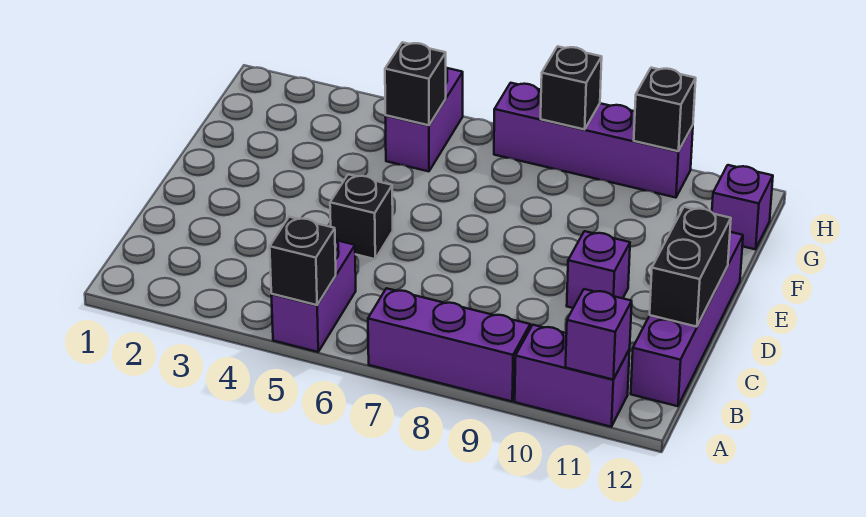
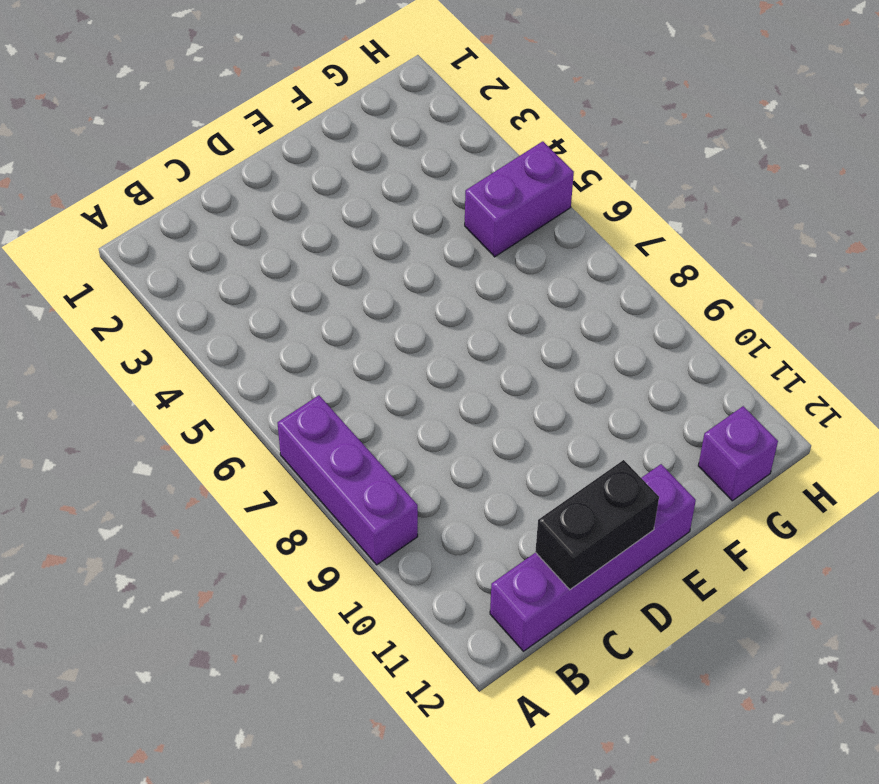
none -> purple brick A5:B5 level 1
none -> purple brick A10:A11 level 1
none -> black brick D5 level 1

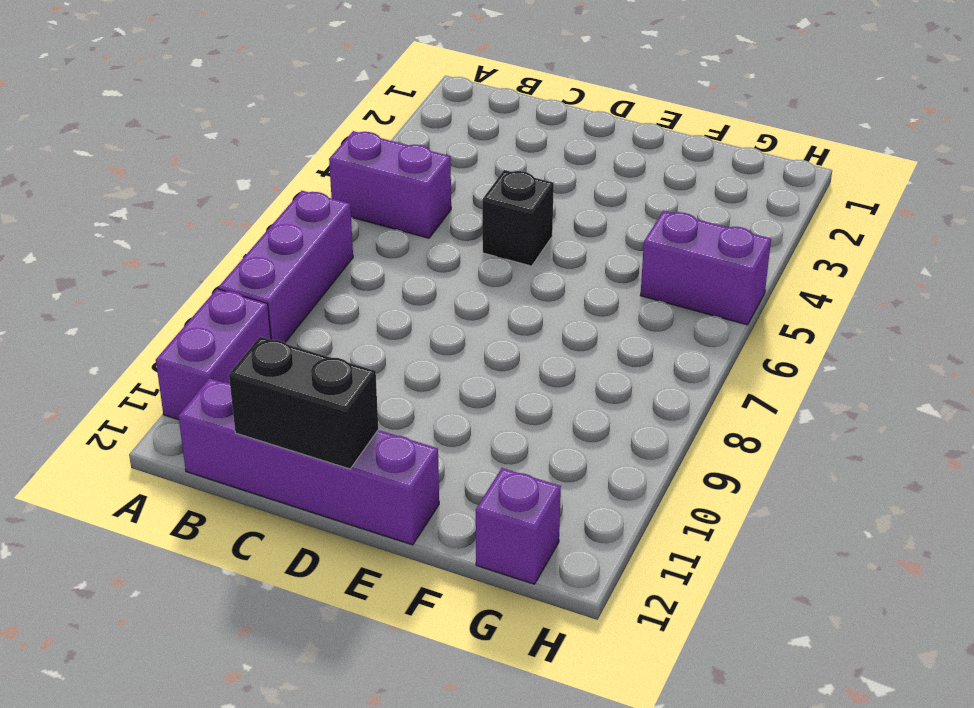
none -> purple brick D10 level 1
none -> purple brick H7:H10 level 1
none -> black brick A5 level 2

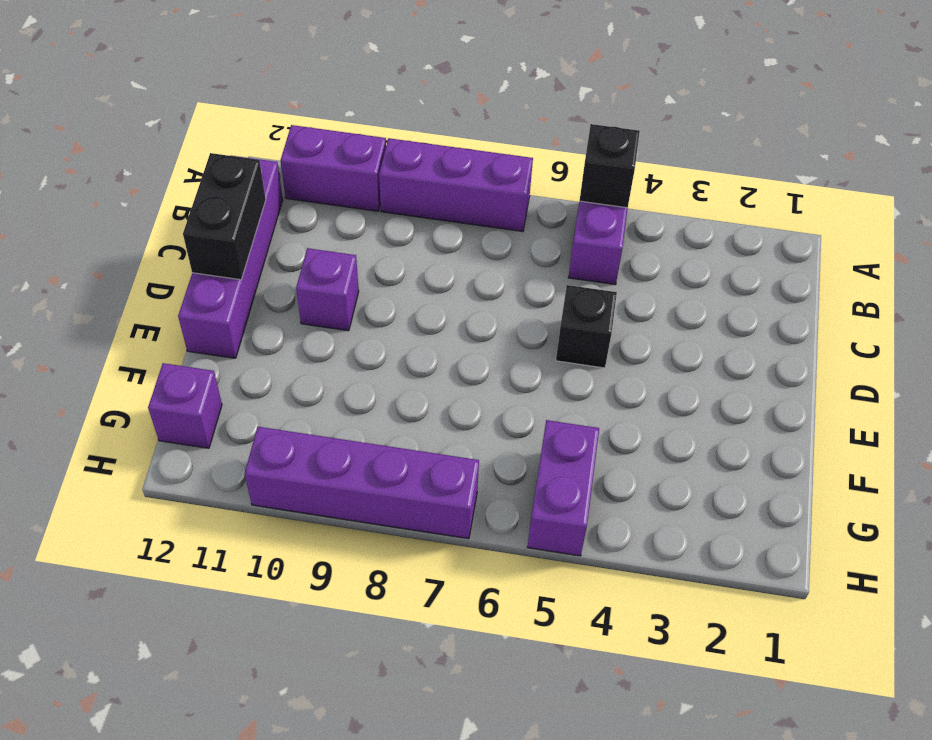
none -> purple brick A11 level 2
none -> black brick G5 level 2
none -> black brick H8 level 2

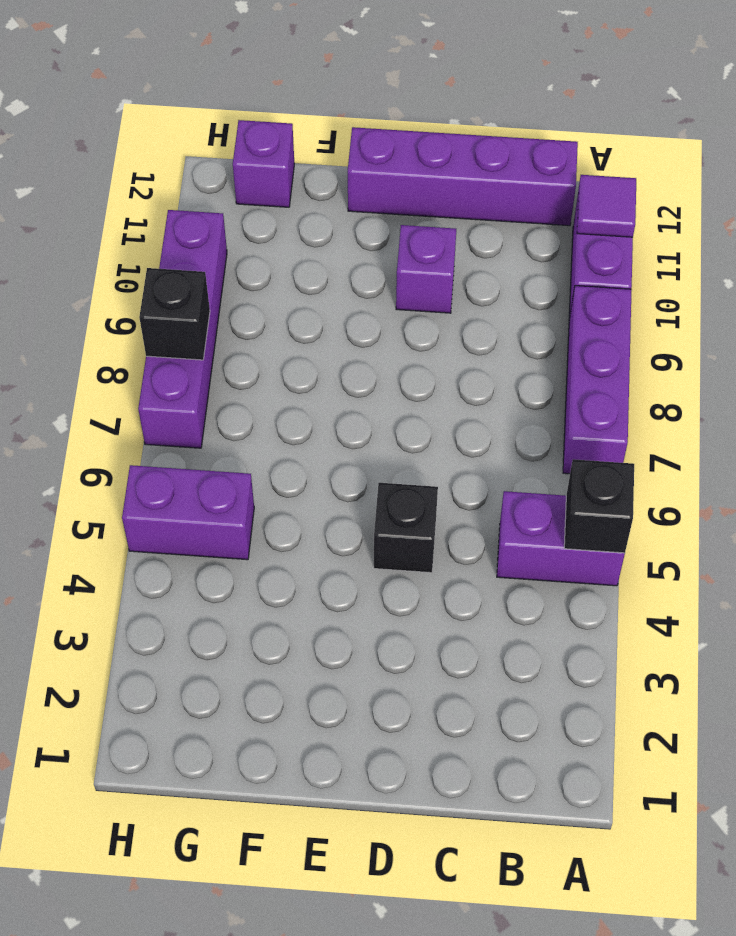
purple tile A11 level 2 -> purple brick A11 level 2
none -> black brick C12:D12 level 2
none -> black brick G5 level 2
none -> black brick H10 level 2

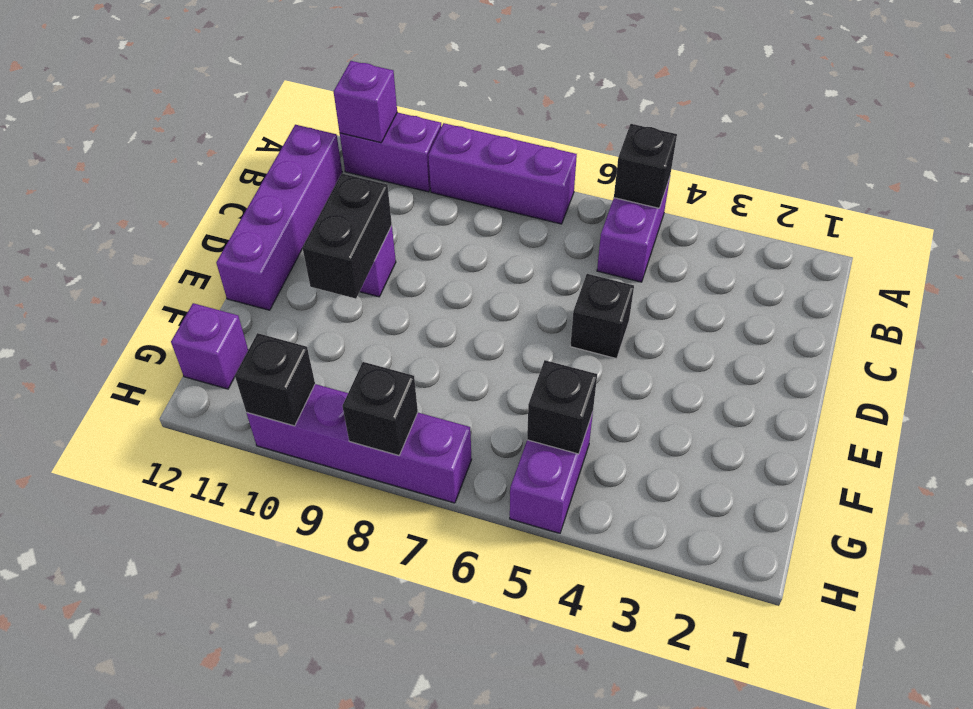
black brick D10:E10 level 2 -> black brick C12:D12 level 2

